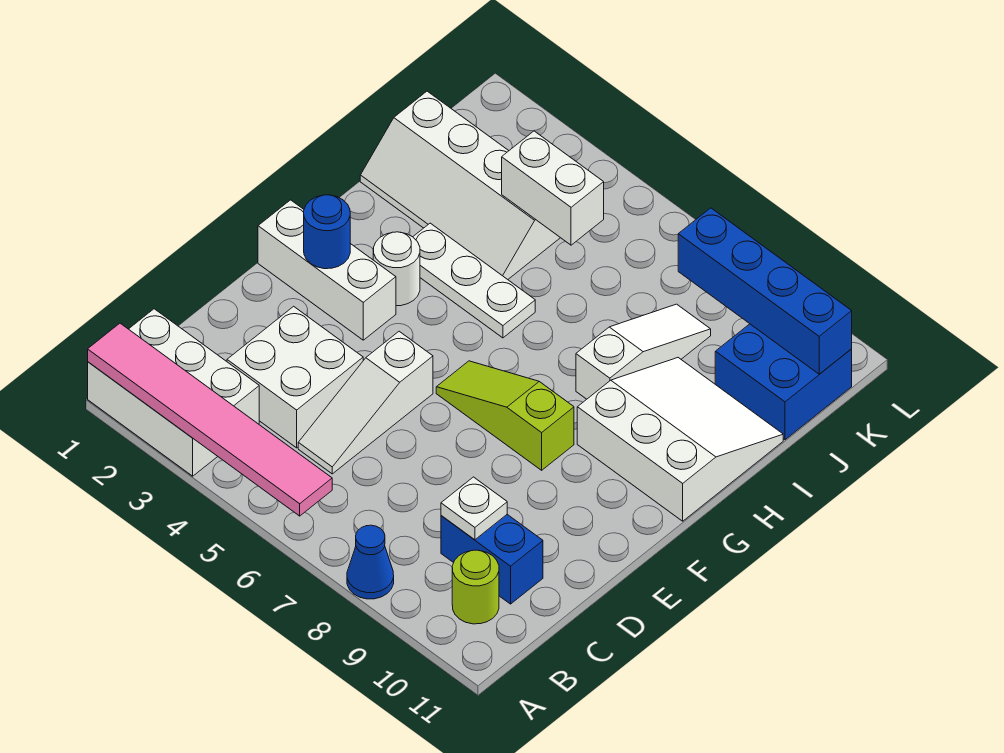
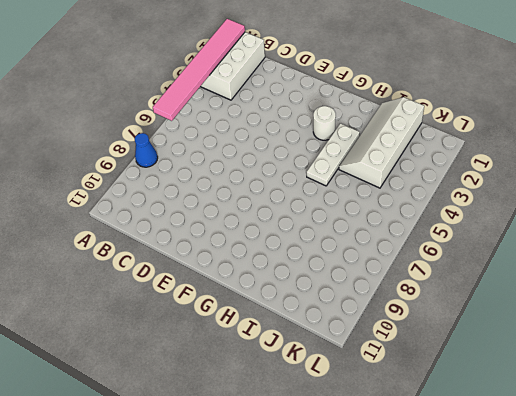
none -> lime round brick B10 level 1
none -> white brick C3:D4 level 1
none -> white slope C5:E5 level 1 top E

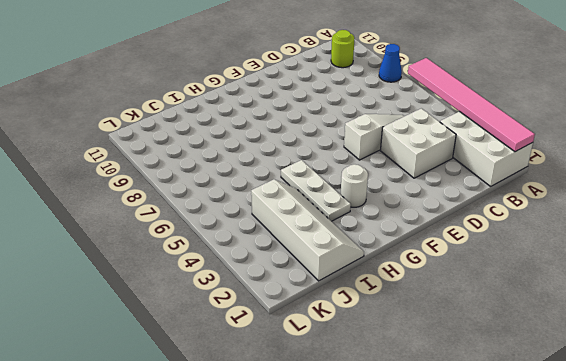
none -> blue brick C9:C10 level 1
none -> white brick F1:F3 level 1
none -> lime slope F6:F8 level 1 top 8

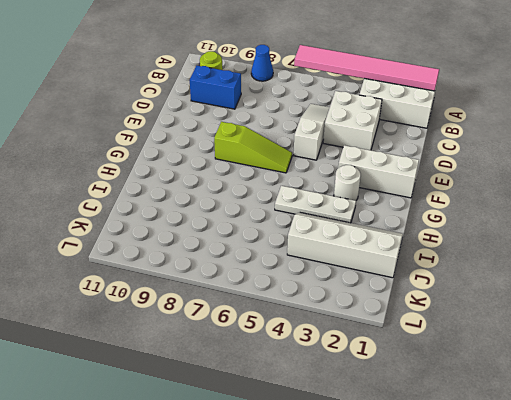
none -> white slope G9:I11 level 1 top G
none -> white slope H8:J8 level 1 top H
none -> blue brick J10:K11 level 1

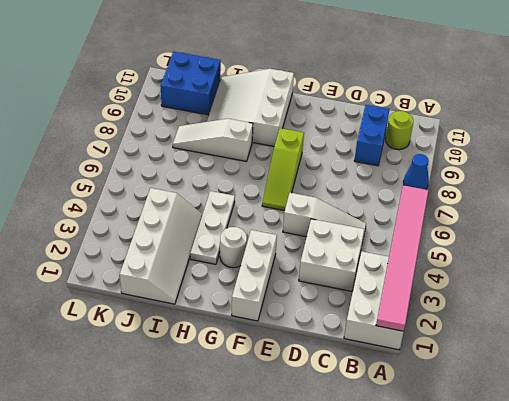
none -> white plate C9 level 2
none -> blue round brick F2 level 2
none -> white brick J4:J5 level 2

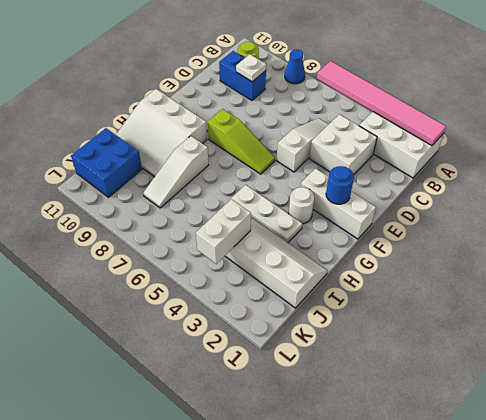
white brick J4:K4 level 2 -> white brick J4:J5 level 2
none -> blue brick K8:K11 level 2

